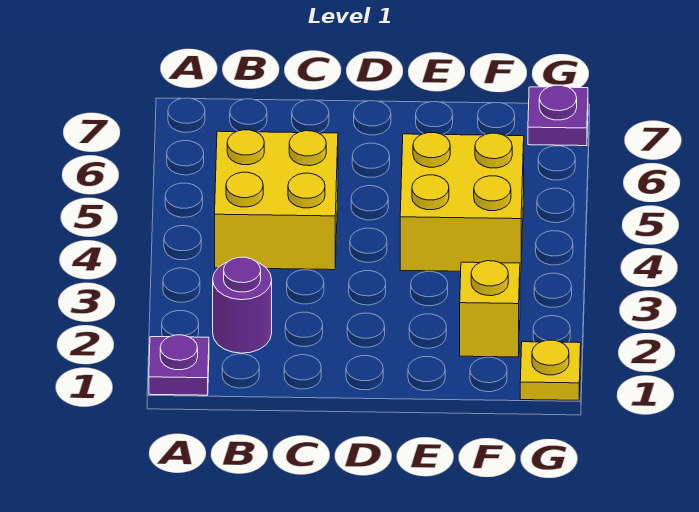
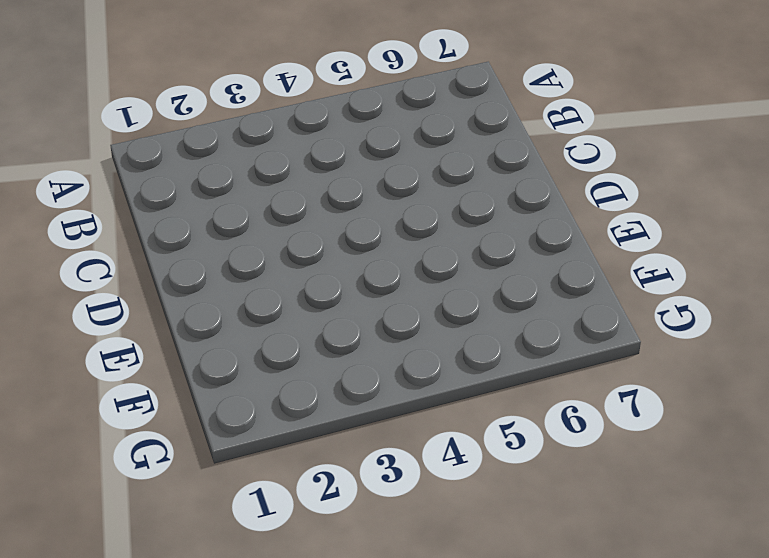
none -> purple plate A1 level 1
none -> purple round brick B2 level 1

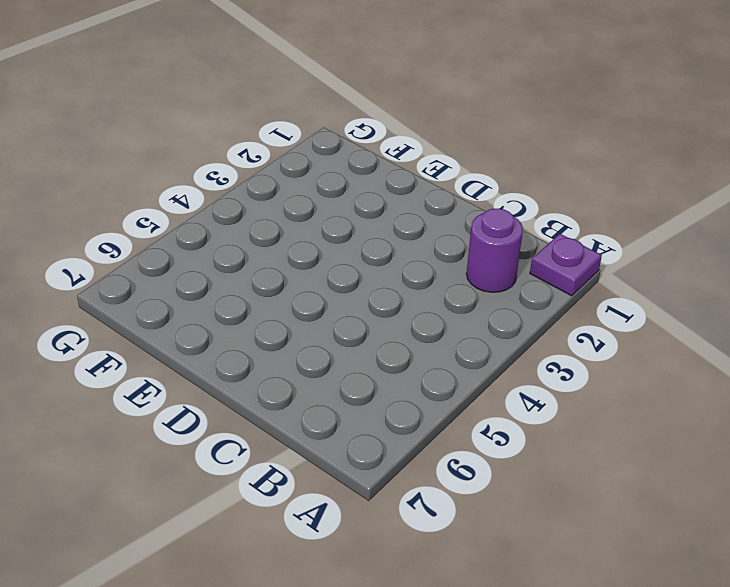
none -> yellow brick B4:C5 level 1
none -> yellow brick E4:F5 level 1

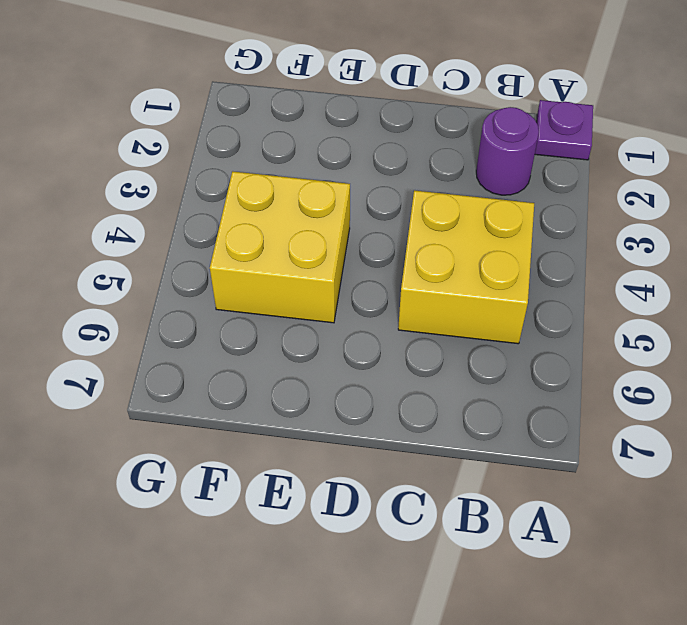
none -> yellow brick F2 level 1
none -> yellow plate G1 level 1

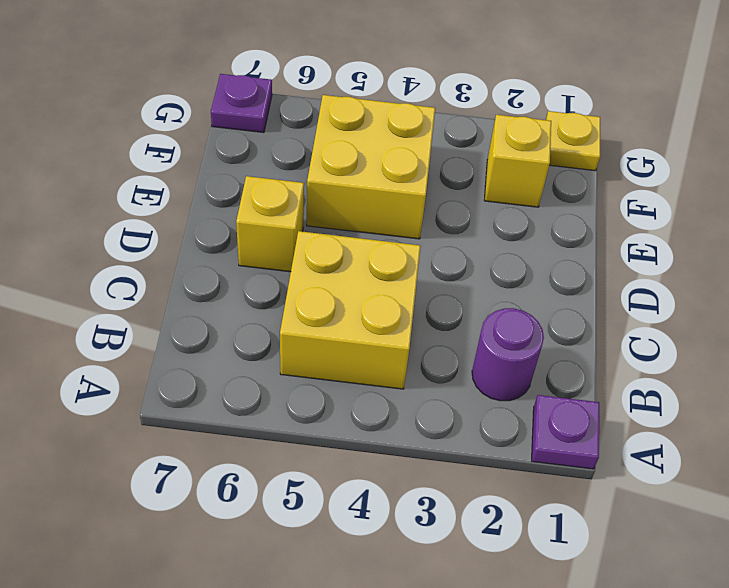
yellow brick D6 level 1 -> none

